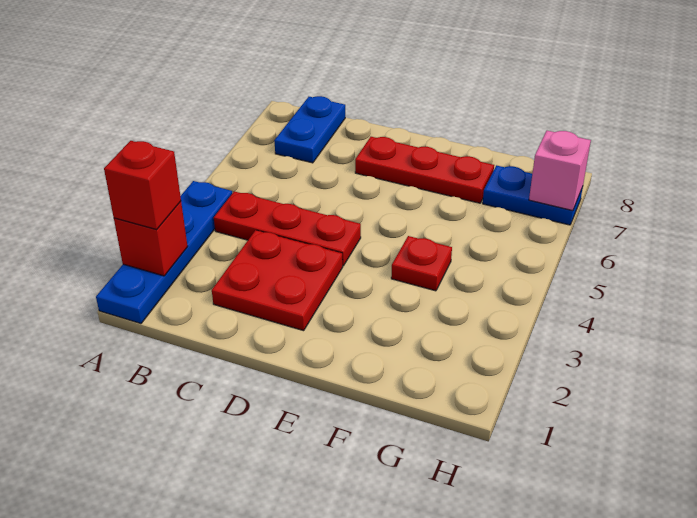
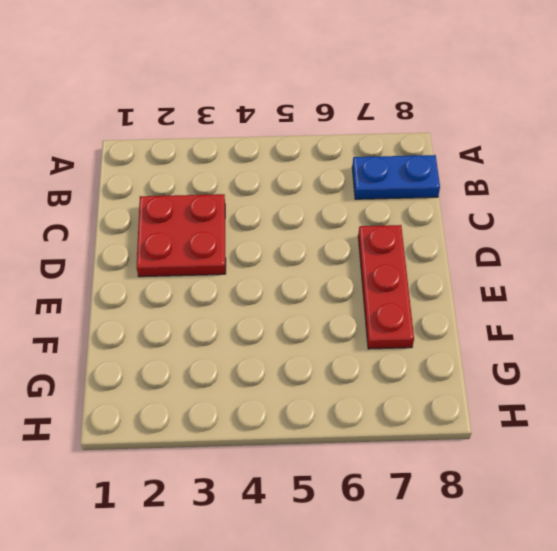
none -> blue plate A1:A4 level 1
none -> red plate B4:D4 level 1

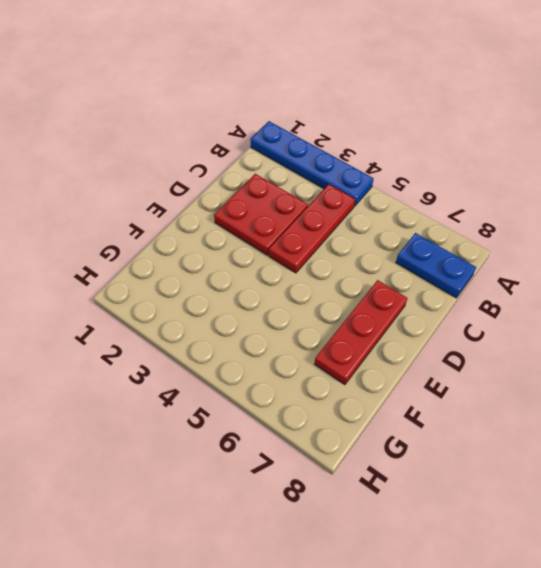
none -> red plate F4 level 1
none -> blue plate G7:H7 level 1

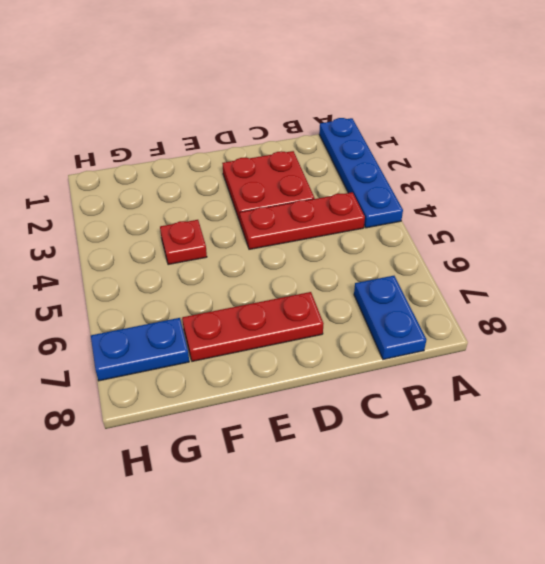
none -> red brick A2 level 2
none -> pink brick H7 level 2

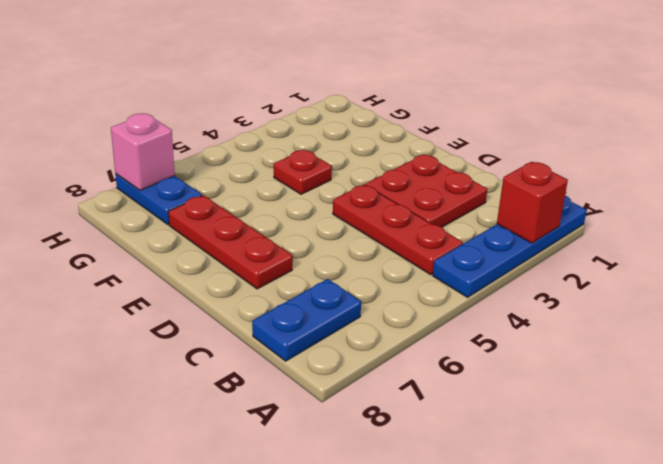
none -> red brick A2 level 3

